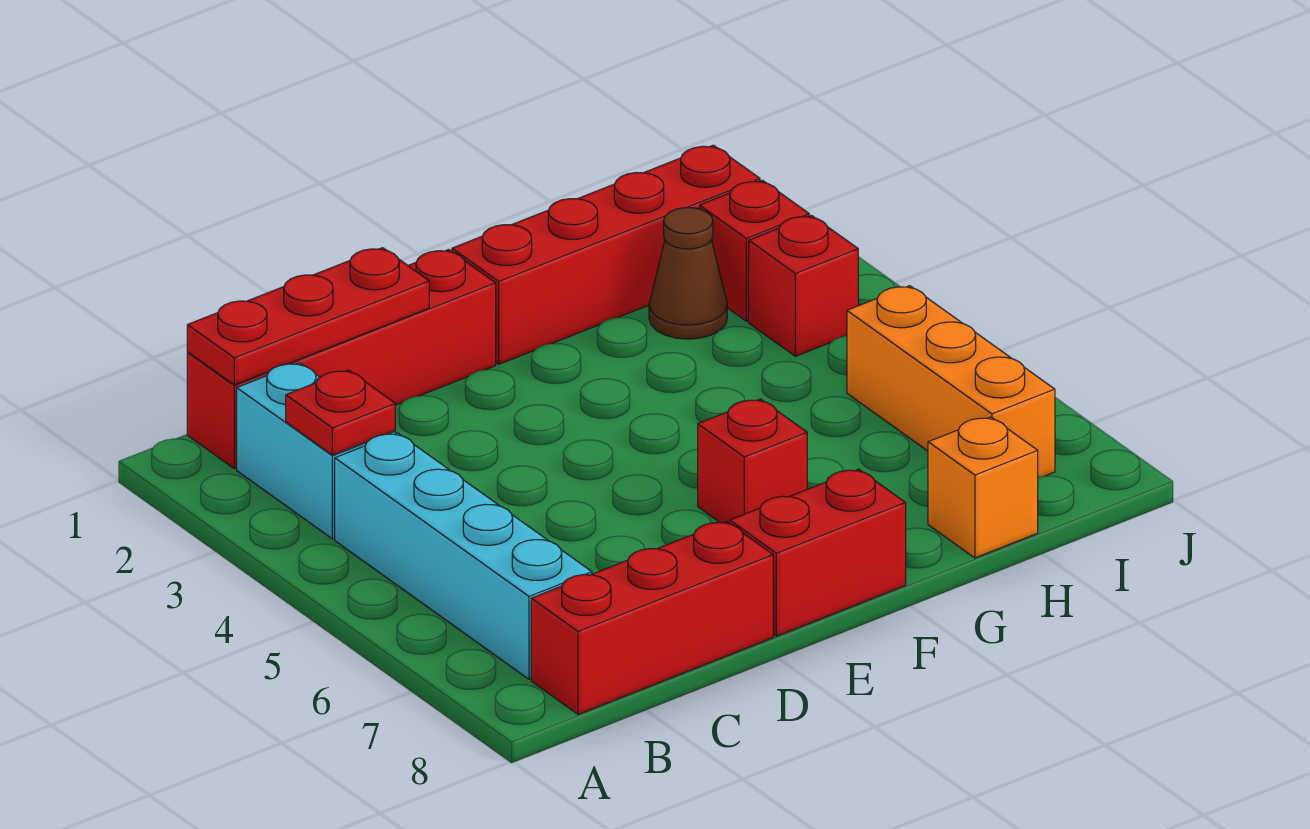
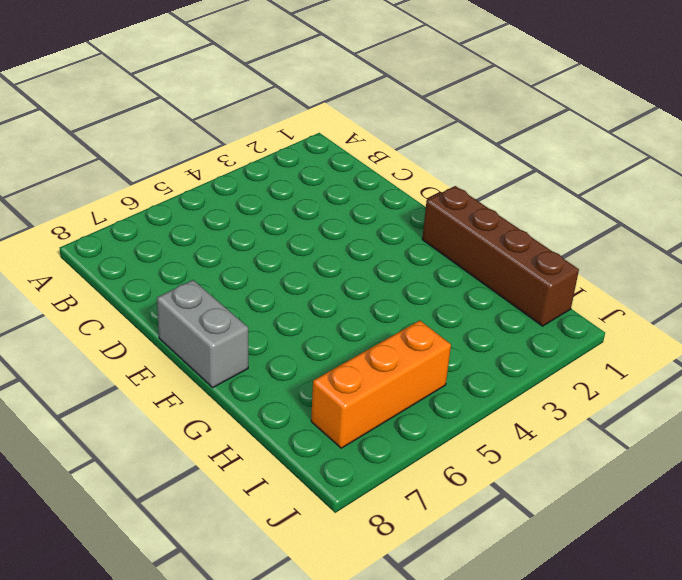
grey brick E8:F8 level 1 -> red brick E8:F8 level 1
brown brick F1:I1 level 1 -> red brick F1:I1 level 1
none -> red brick B1:E1 level 1
none -> cyan brick B2:B3 level 1
none -> cyan brick B4:B7 level 1

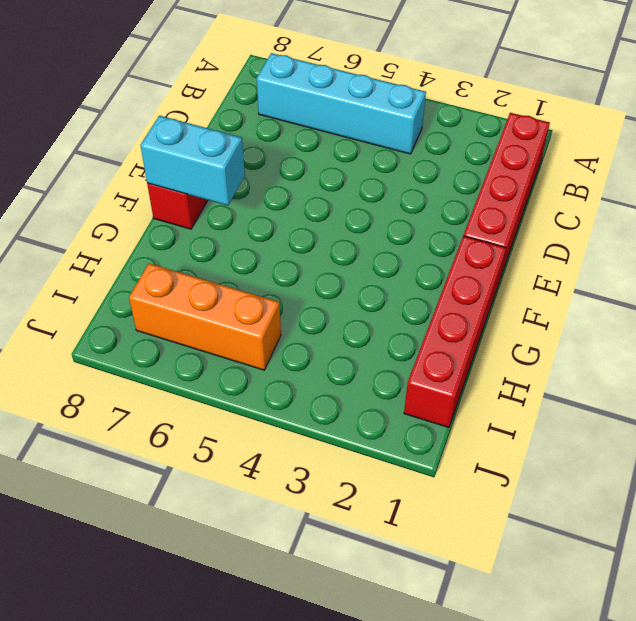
cyan brick F7:F8 level 2 -> cyan brick B2:B3 level 1
none -> red brick B8:D8 level 1
none -> red brick F6 level 1
none -> brown cone H2 level 1

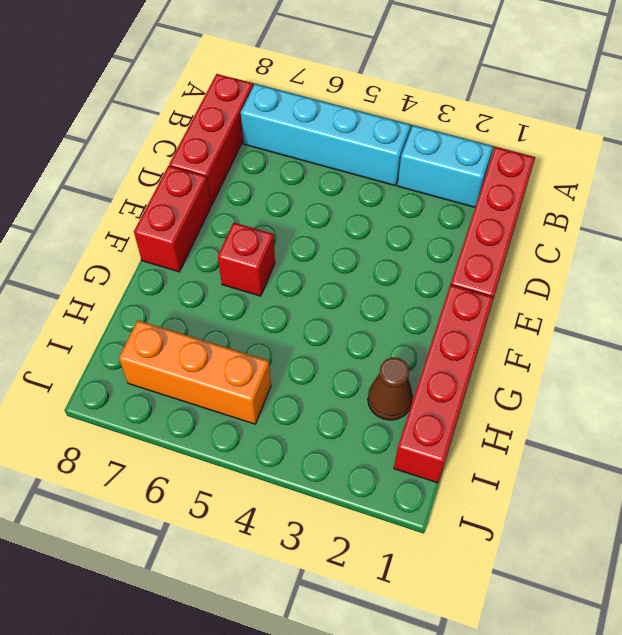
none -> orange brick H8 level 1
none -> red brick I2 level 1
none -> red brick I3 level 1

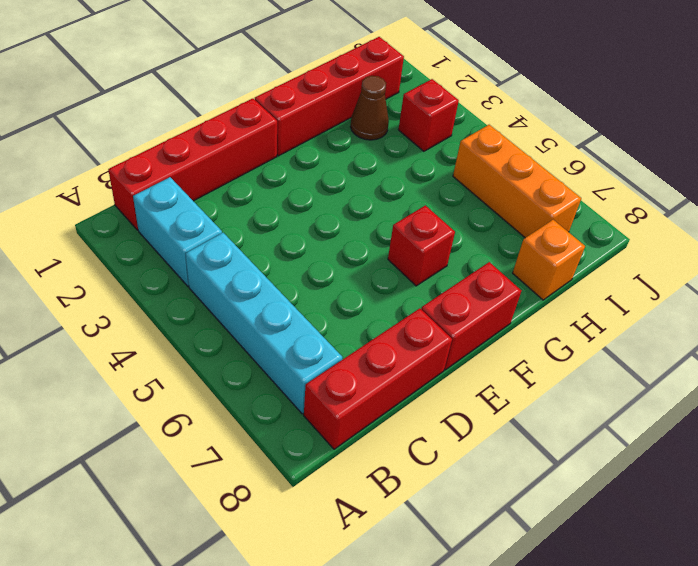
none -> red brick I2 level 1
none -> red plate B1:D1 level 2
none -> red plate B3 level 2

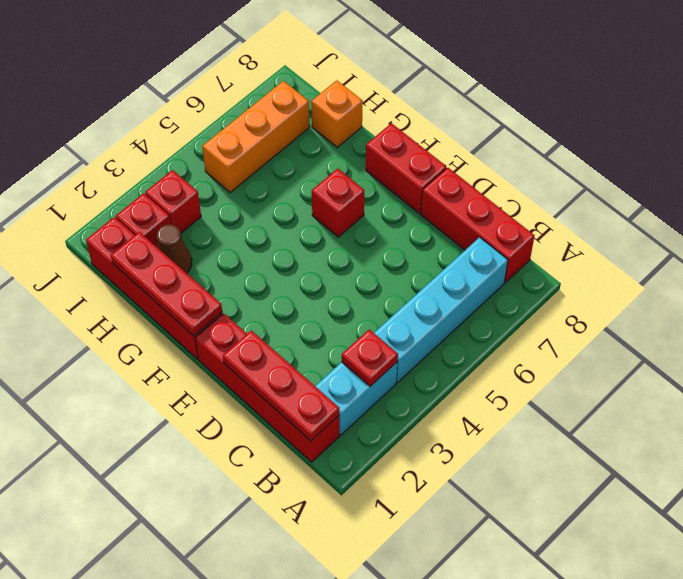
red plate F1:H1 level 2 -> none

